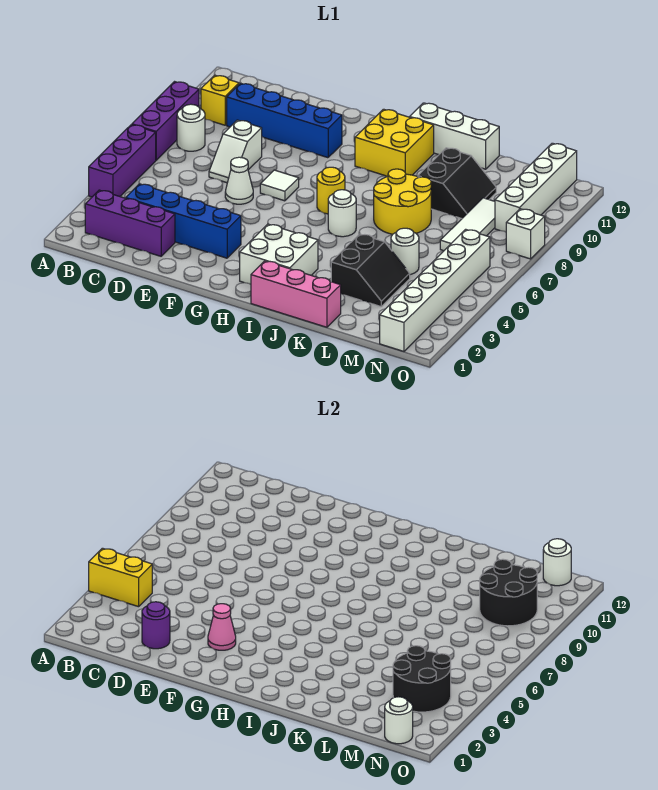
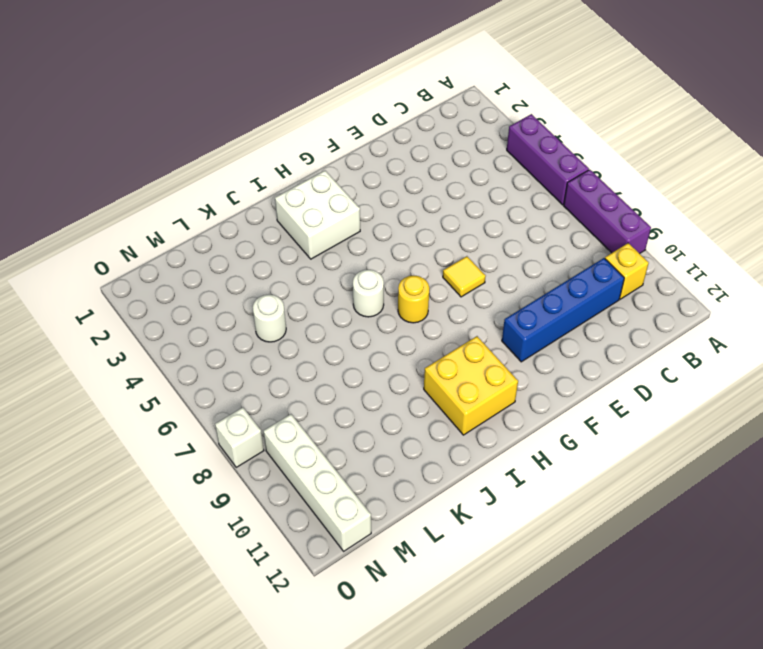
yellow tile F7 level 1 -> white tile F7 level 1
none -> purple brick B2:D2 level 1
none -> white round brick B8 level 1
none -> blue brick C3:F3 level 1
none -> white slope D7:D8 level 1 top 8

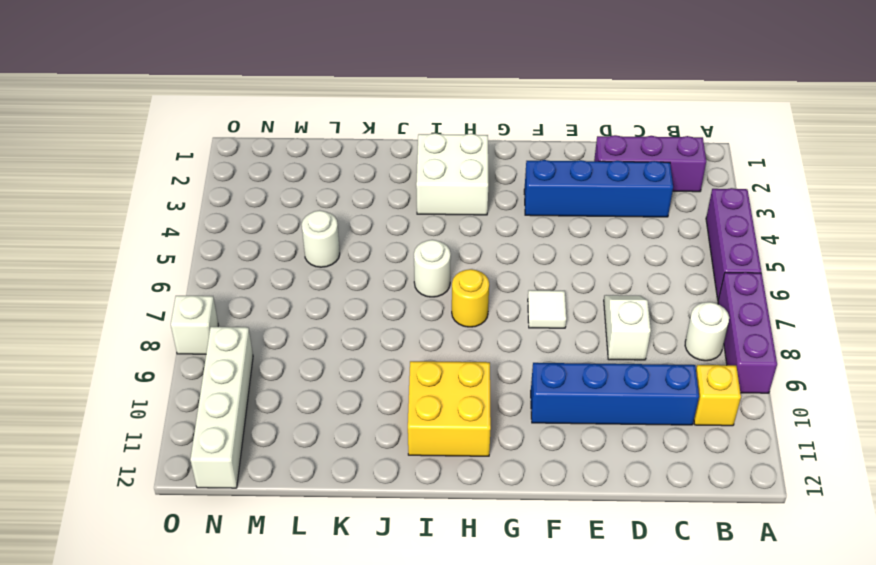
none -> white cone E6 level 1
none -> pink brick I1:K1 level 1
none -> white brick I12:K12 level 1
none -> yellow round brick J7:K8 level 1

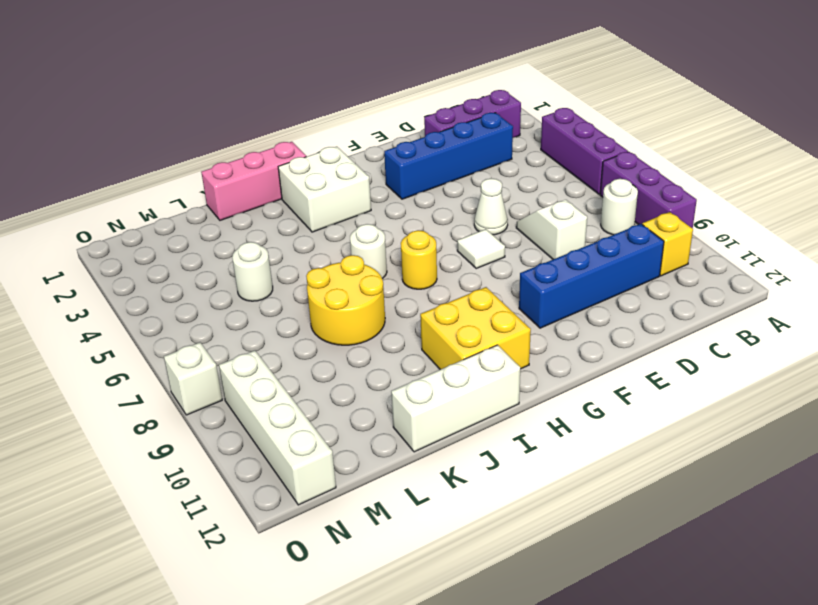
none -> black slope K3:L4 level 1 top K
none -> black slope K9:L10 level 1 top K
none -> white tile M7:M9 level 1
none -> white brick N1:N6 level 1

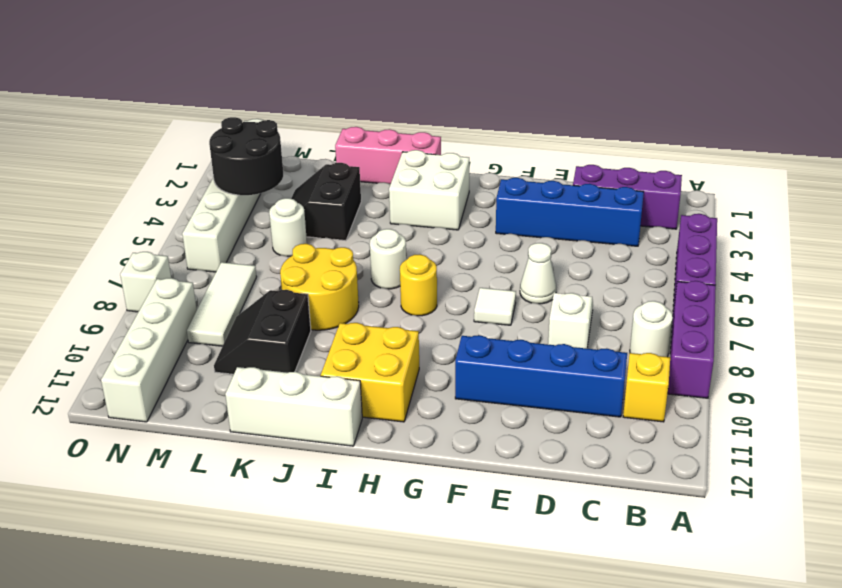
none -> yellow brick A4:B4 level 2
none -> purple round brick D2 level 2
none -> pink cone F3 level 2
none -> black round brick M9:N10 level 2

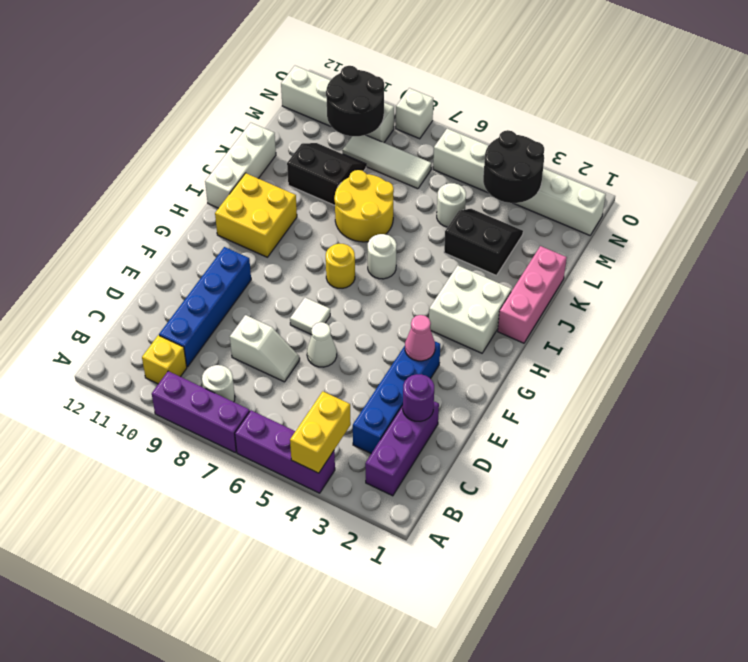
none -> white round brick N1 level 2
none -> white round brick N12 level 2

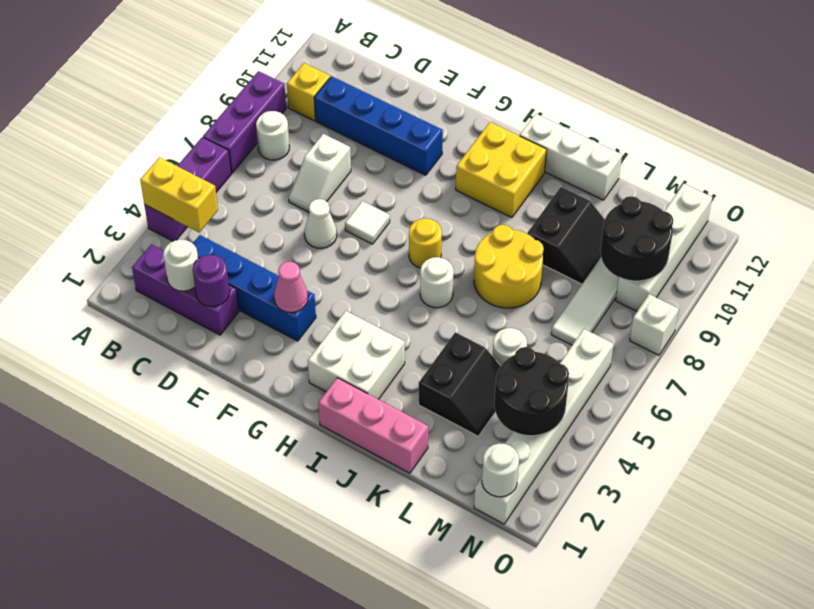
white round brick C2 level 2 -> white round brick N12 level 2

